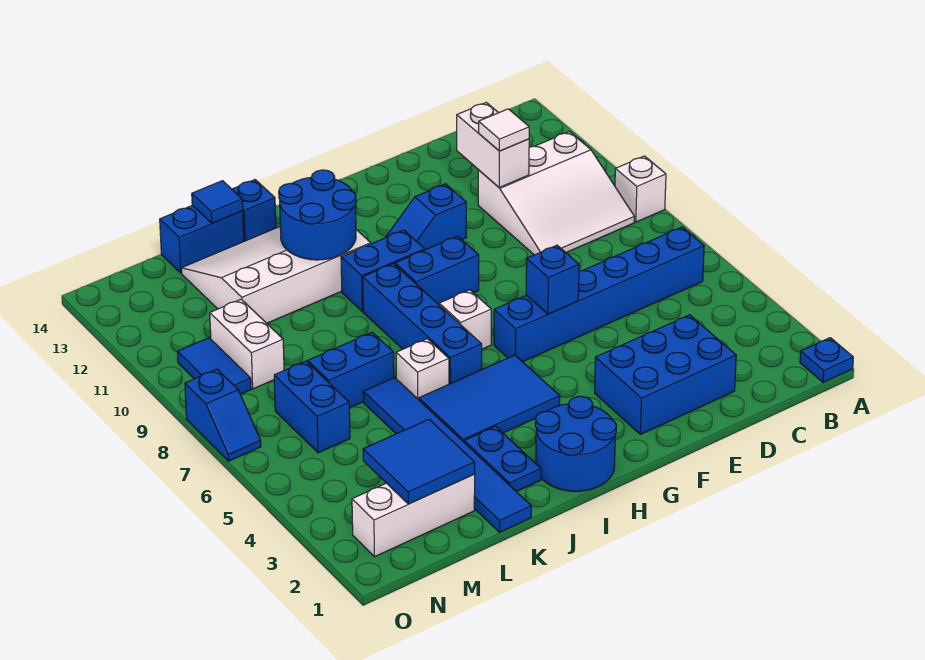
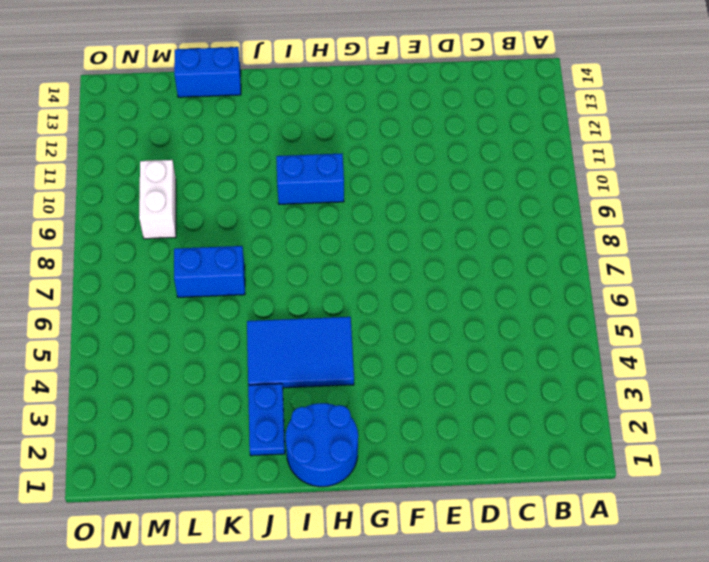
none -> blue plate A1 level 1
none -> white brick A9 level 1
none -> blue brick B6:G6 level 1
none -> white slope B9:D11 level 1 top 11

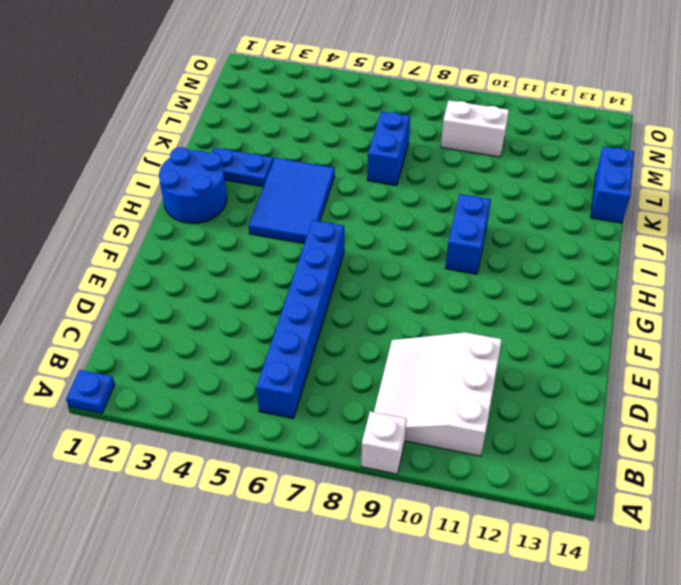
none -> blue brick D2:F3 level 1
none -> blue slope F11:G11 level 1 top F
none -> blue brick G9:H9 level 1
none -> white brick H7 level 1

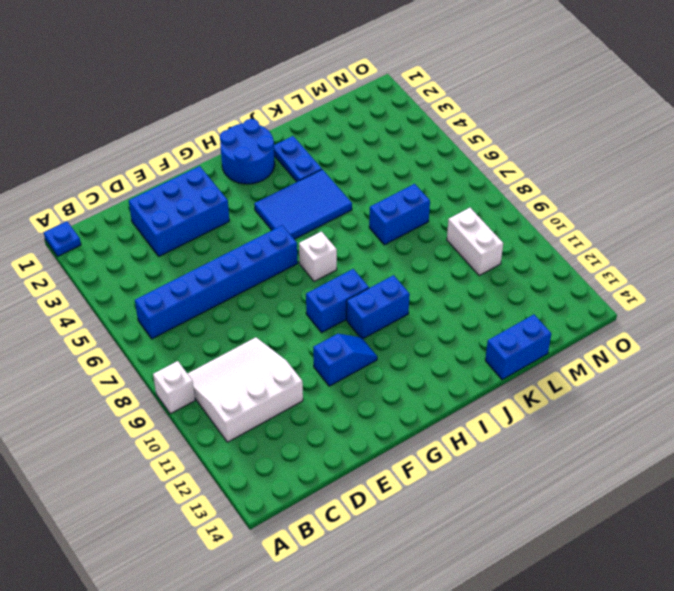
none -> blue brick I6:I9 level 1
none -> white slope I11:L13 level 1 top 11
none -> white brick J6 level 1
none -> blue brick J14 level 1

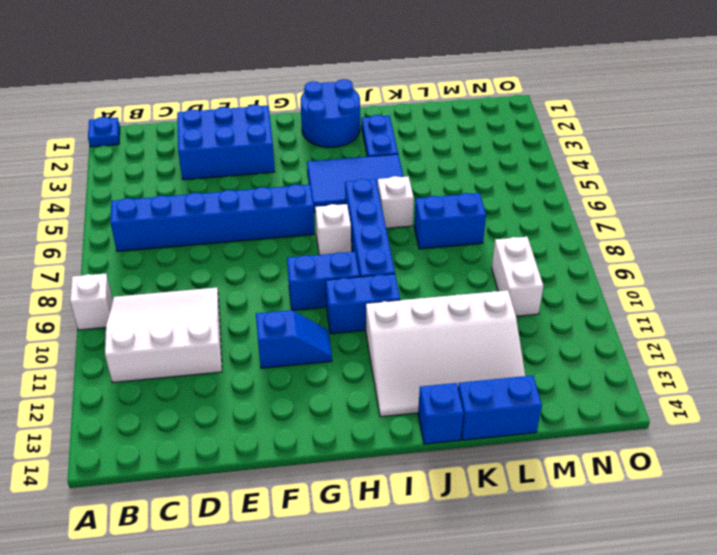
none -> blue tile K1:K6 level 1
none -> white brick L2:N2 level 1
none -> blue brick M6:M7 level 1
none -> blue tile N9:N10 level 1

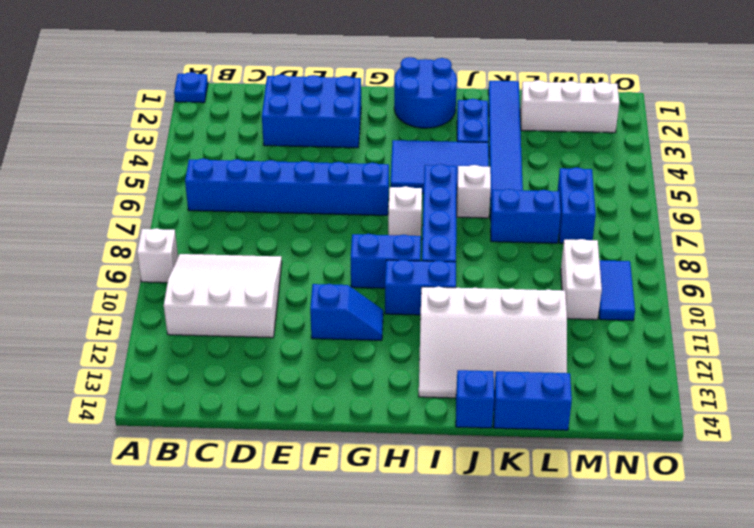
none -> blue slope O7:O8 level 1 top 8
none -> white brick D11:D12 level 2
none -> blue brick F6 level 2
none -> blue round brick I11:J12 level 2

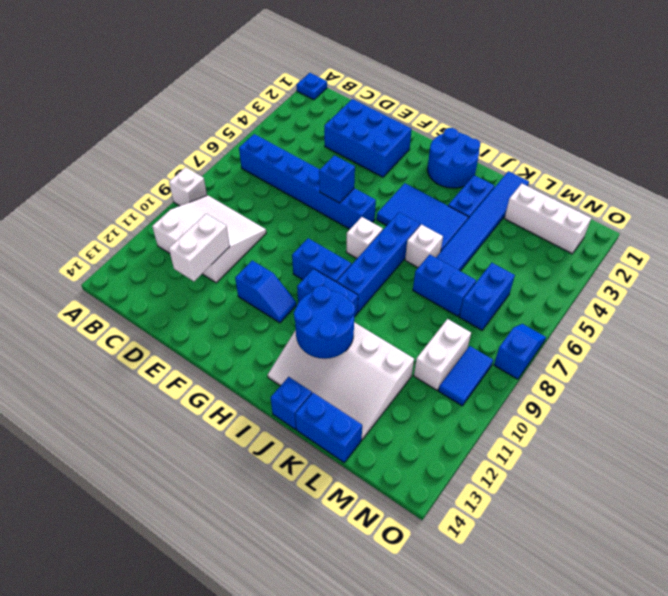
none -> blue tile K14 level 2
none -> blue tile L2:M3 level 2
none -> white tile D11 level 3

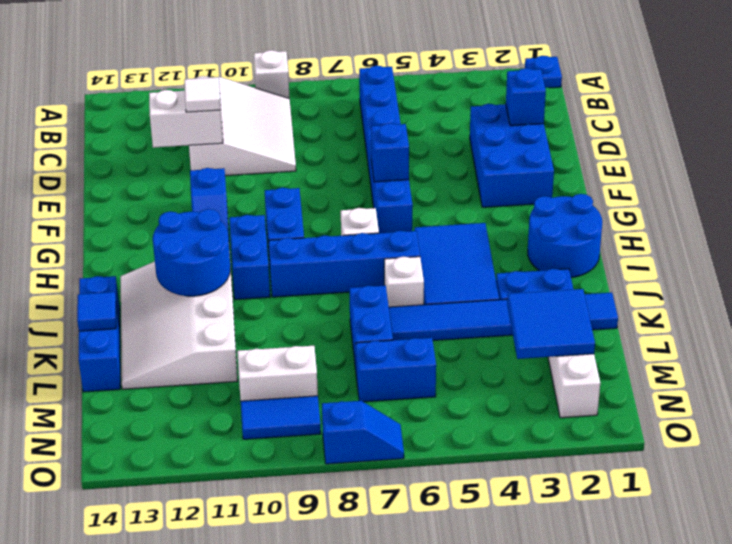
blue brick D2 level 2 -> none

